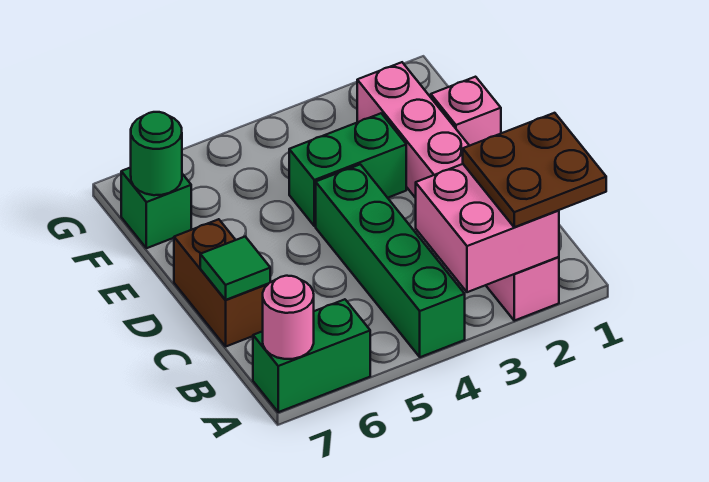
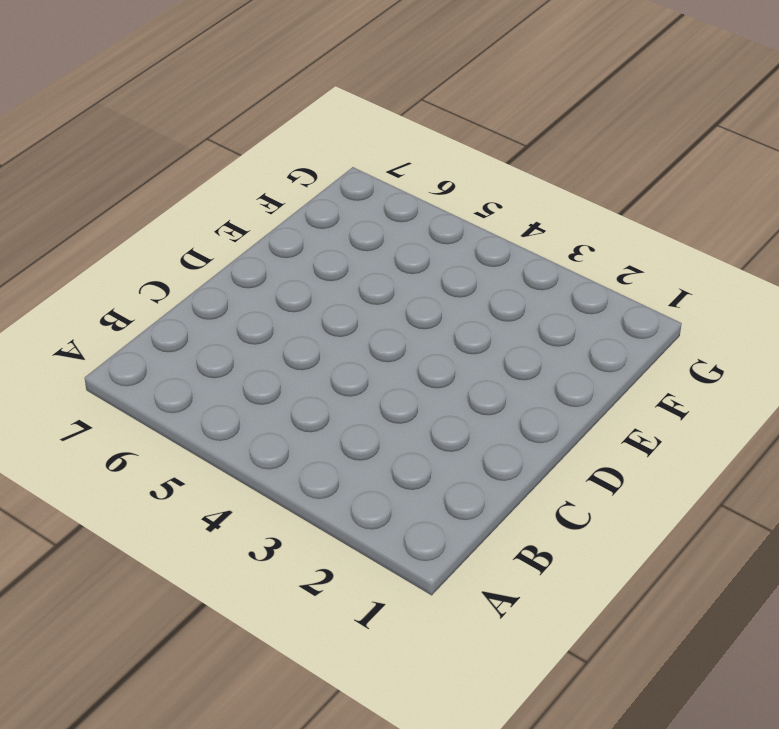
none -> pink brick A2:F2 level 1
none -> green brick A4:D4 level 1
none -> green brick A6:A7 level 1

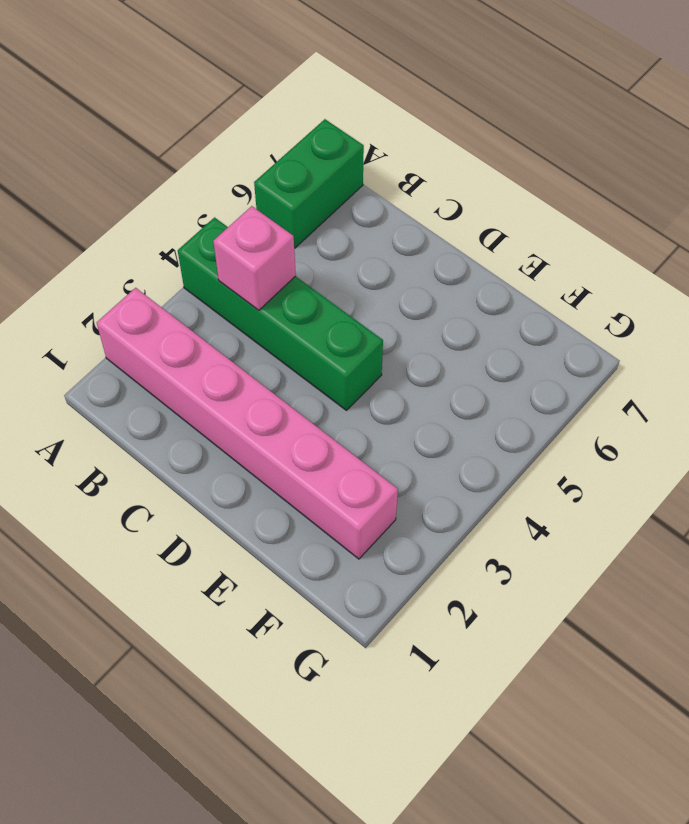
pink brick B4 level 2 -> pink brick E1 level 1
none -> brown brick C7:D7 level 1
none -> green brick E3:E4 level 1
none -> green brick F7 level 1

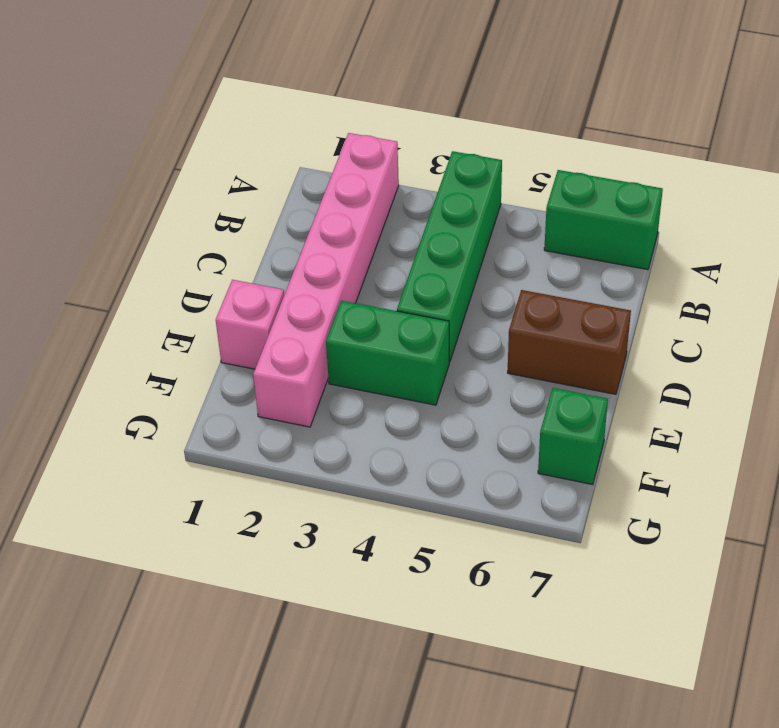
brown brick D6:D7 level 1 -> brown brick C7:D7 level 1
none -> pink brick A2:B3 level 2
none -> pink round brick A7 level 2
none -> green tile C7 level 2

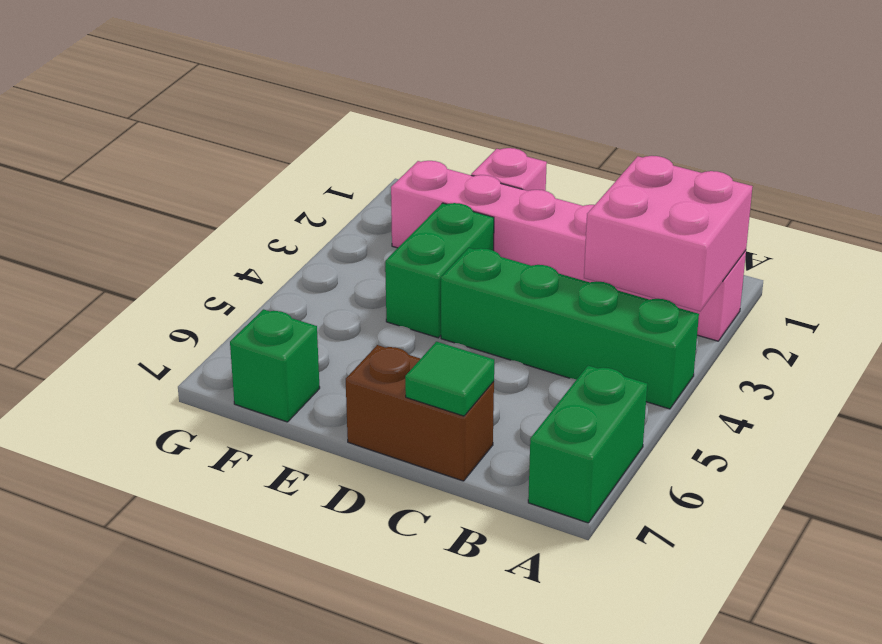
none -> pink round brick A7 level 2
none -> green round brick F7 level 2
none -> brown plate A1:B2 level 3

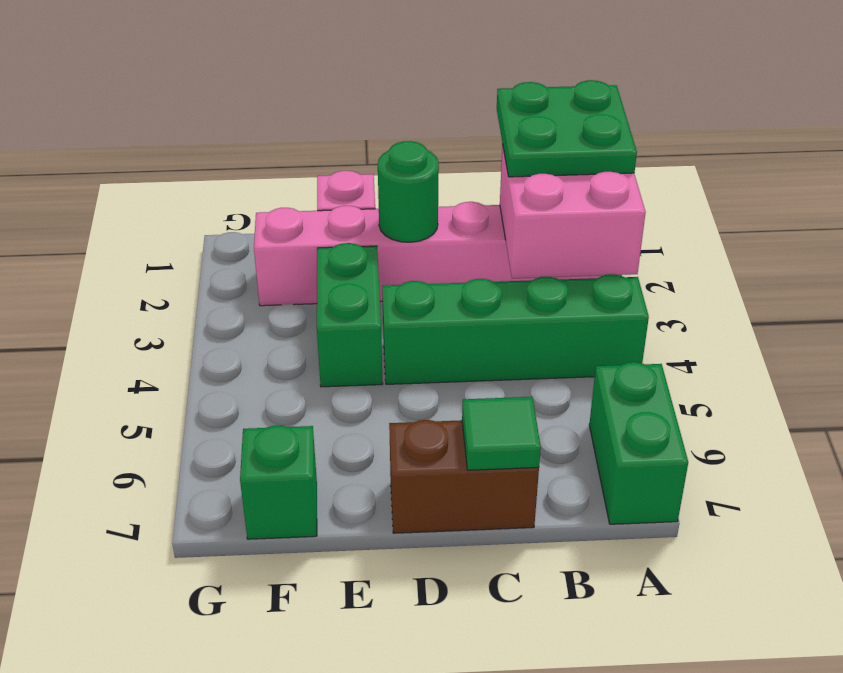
green plate A1:B2 level 3 -> brown plate A1:B2 level 3
green round brick D2 level 2 -> green round brick F7 level 2
none -> pink round brick A7 level 2

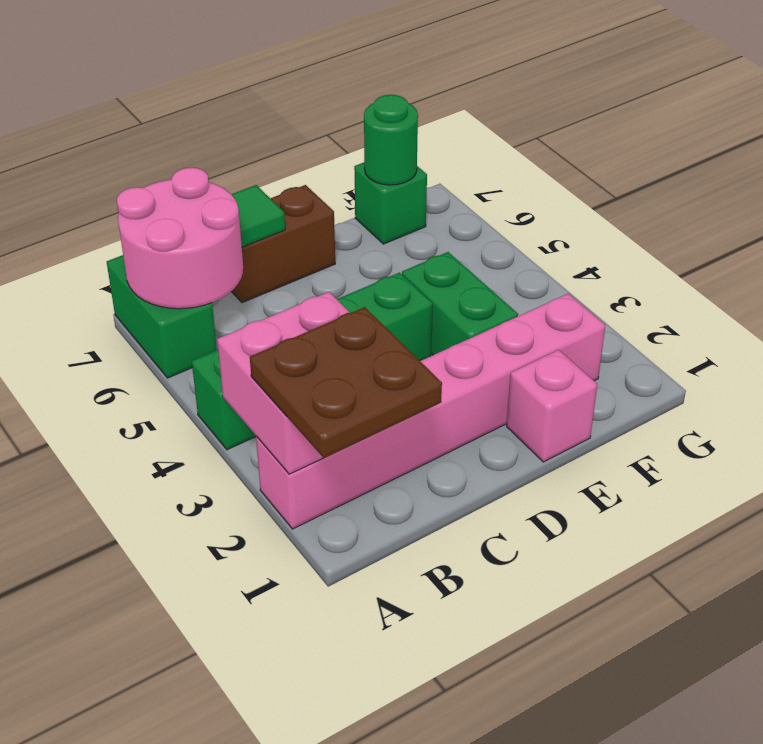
pink round brick A6:B7 level 2 -> pink round brick A7 level 2

